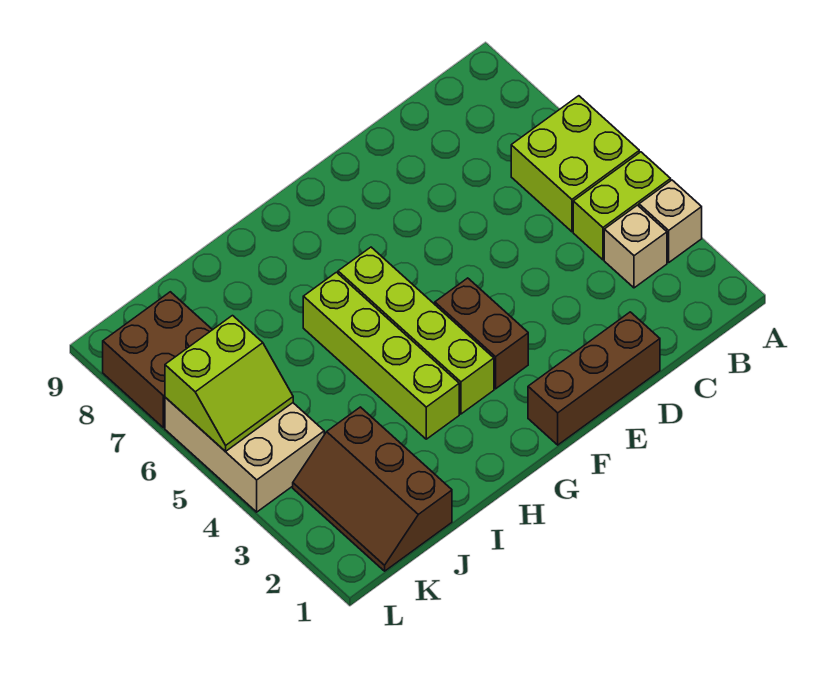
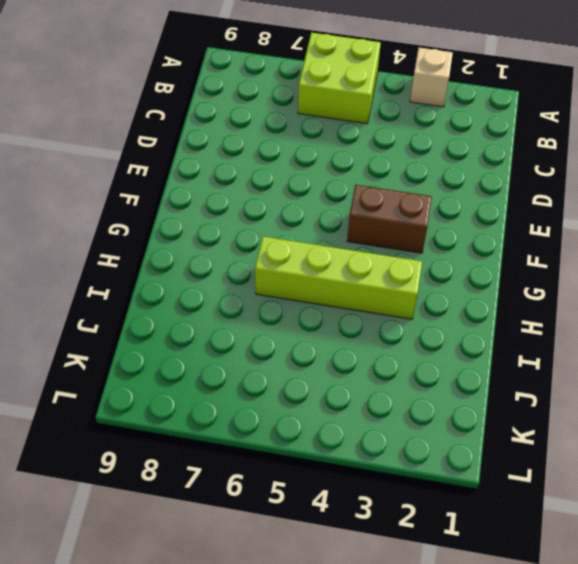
none -> lime brick A4:B4 level 1
none -> tan brick B3 level 1
none -> brown brick D1:F1 level 1

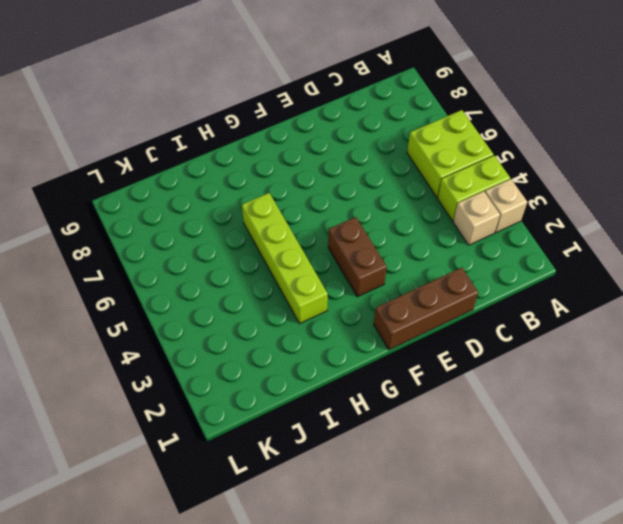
none -> lime brick G3:G6 level 1
none -> brown slope J1:K3 level 1 top J
none -> tan brick K4:L6 level 1

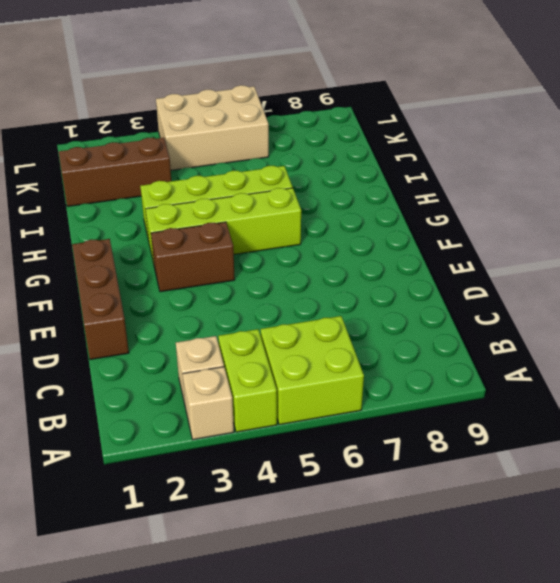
none -> brown brick K7:L8 level 1
none -> lime slope K5:L6 level 2 top 6

